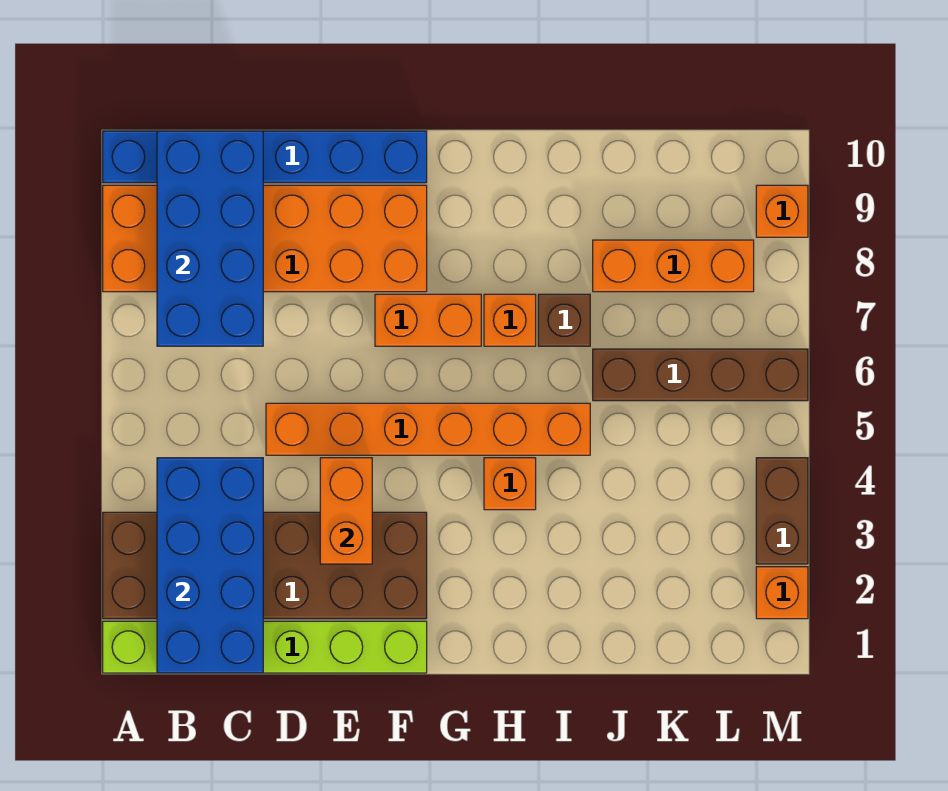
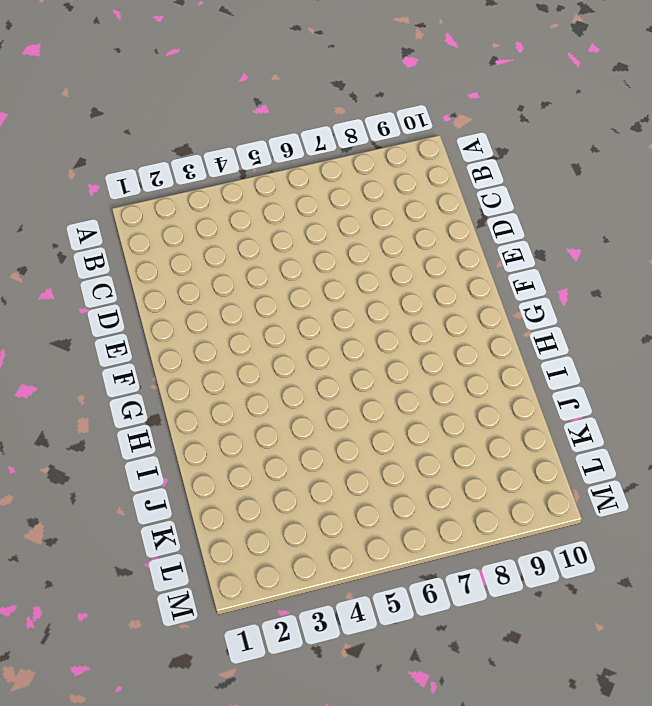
none -> lime brick A1:F1 level 1
none -> brown brick A2:F3 level 1
none -> orange brick A8:F9 level 1

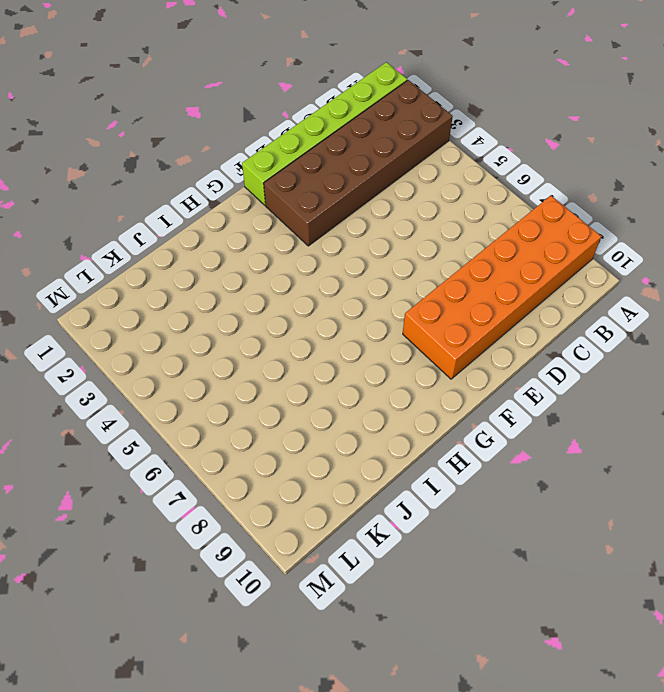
none -> blue brick A10:F10 level 1
none -> orange brick D5:I5 level 1
none -> orange brick F7:G7 level 1

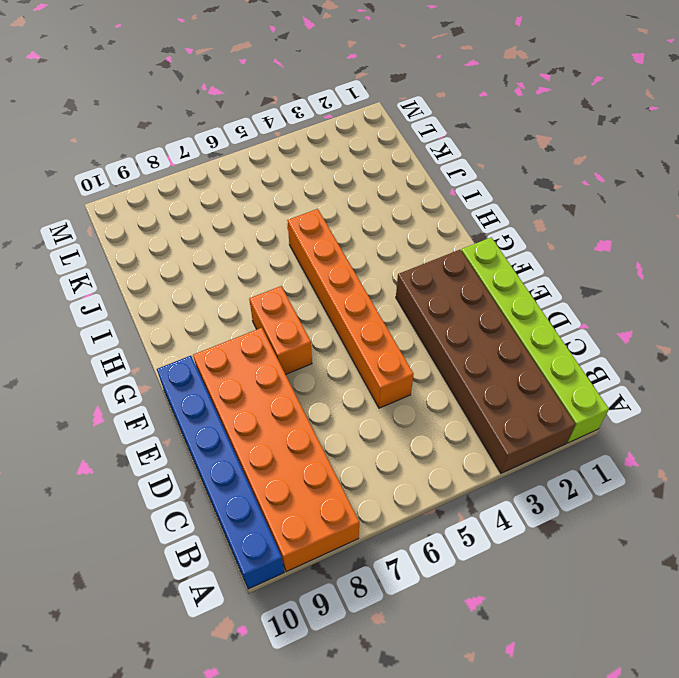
none -> orange brick H4 level 1
none -> orange brick H7 level 1
none -> brown brick I7 level 1

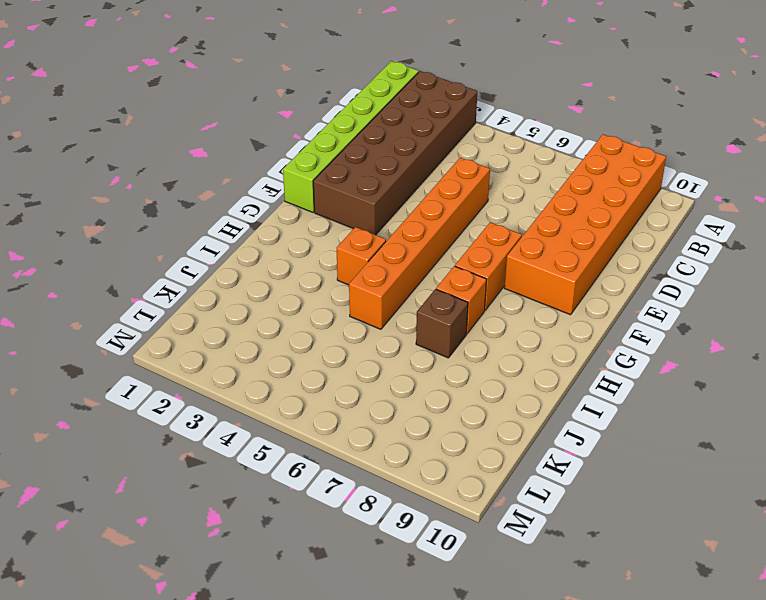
none -> blue brick A10:F10 level 1
none -> brown brick J6:M6 level 1
none -> orange brick J8:L8 level 1

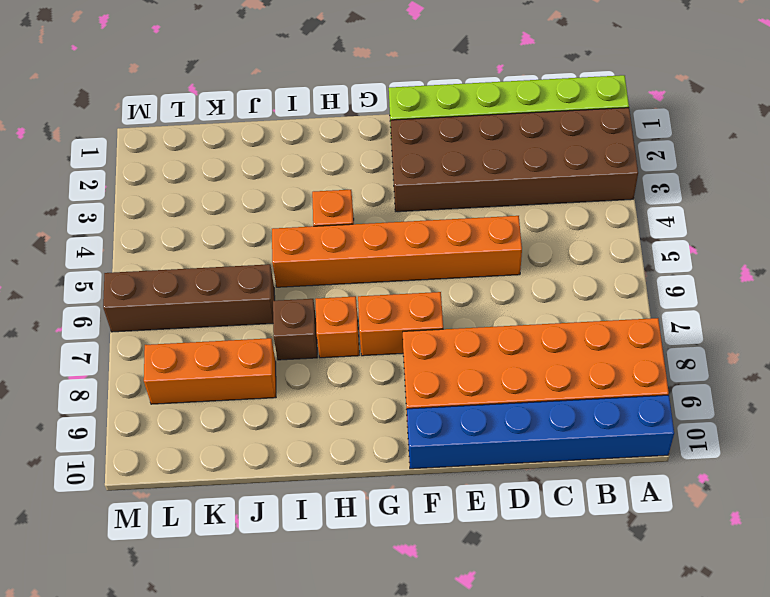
none -> orange brick M2 level 1
none -> brown brick M3:M4 level 1
none -> orange brick M9 level 1

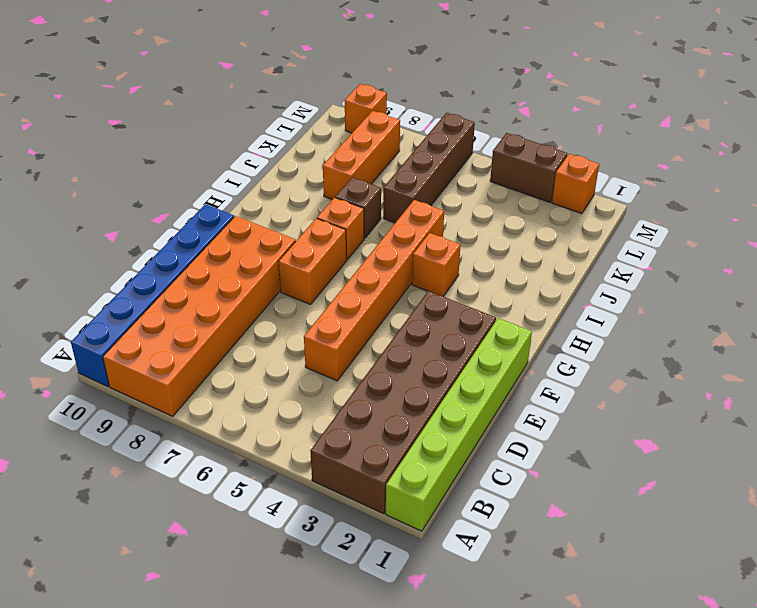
none -> blue brick B1:C4 level 2
none -> blue brick B7:C10 level 2
none -> orange brick E3:E4 level 2

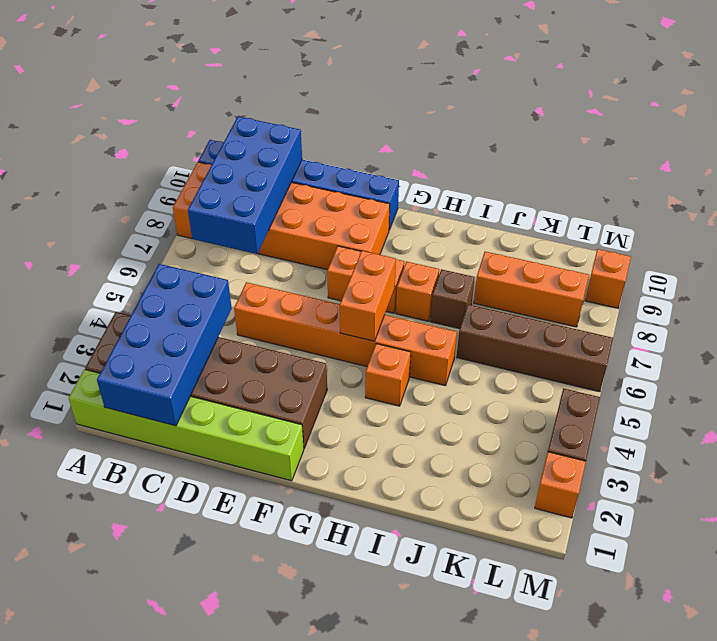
orange brick G5:G6 level 2 -> orange brick E3:E4 level 2

